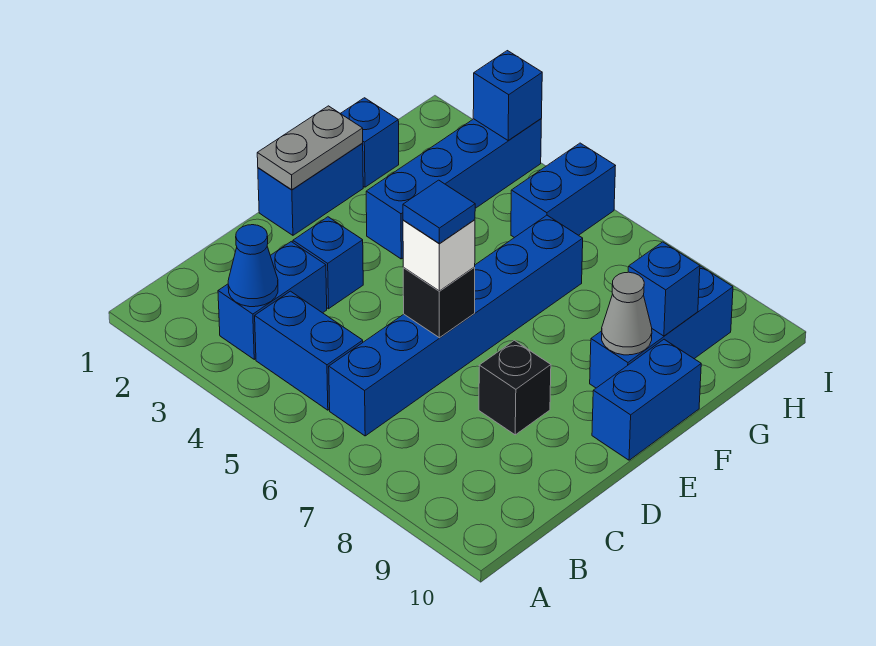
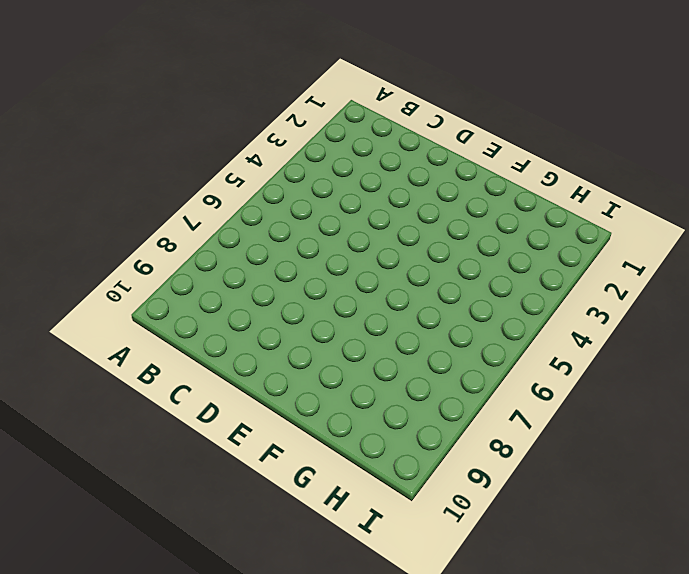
none -> blue brick B3:C3 level 1
none -> blue brick B4:B5 level 1
none -> blue brick B6:G6 level 1

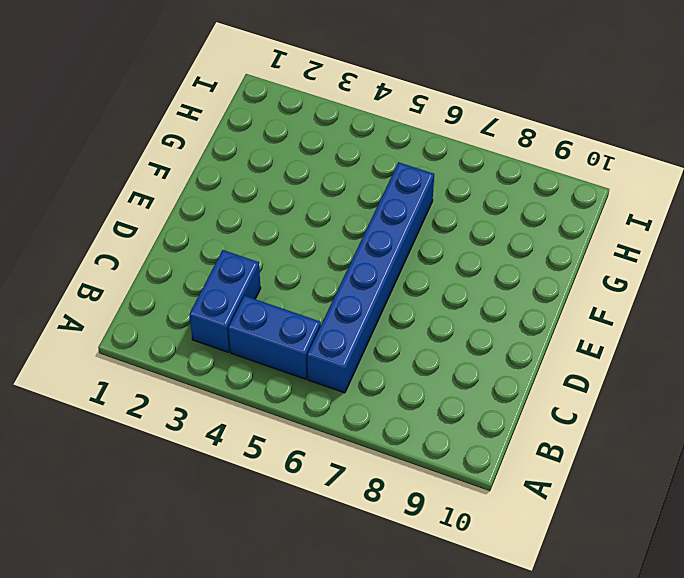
none -> blue brick D3 level 1
none -> black brick D8 level 1
none -> blue brick E1:F1 level 1

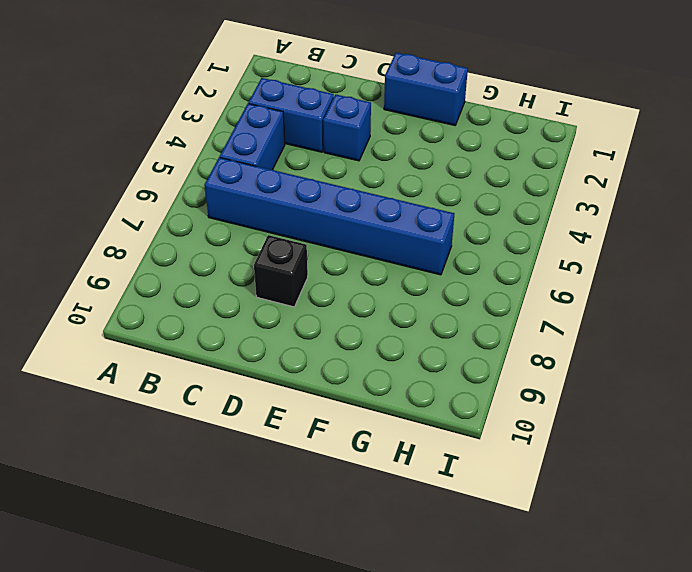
none -> blue brick E10:F10 level 1
none -> blue brick F3:I3 level 1
none -> blue brick F9:H9 level 1

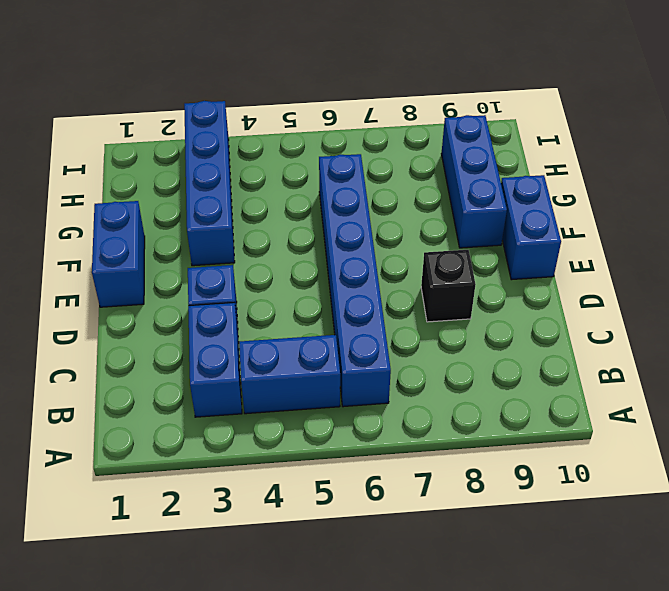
none -> blue brick G1 level 1
none -> blue brick H5:I5 level 1
none -> blue cone B3 level 2

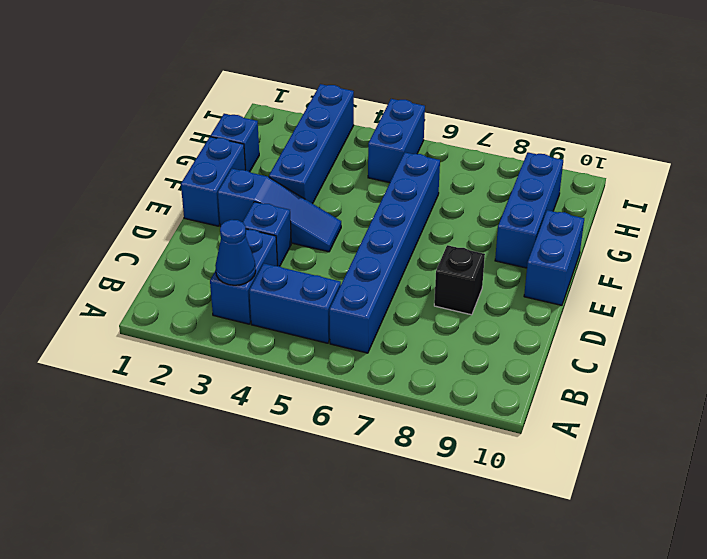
blue slope E2:E4 level 1 top 2 -> none
none -> black brick D6 level 2
none -> grey plate E1:F1 level 2
none -> grey cone F9 level 2

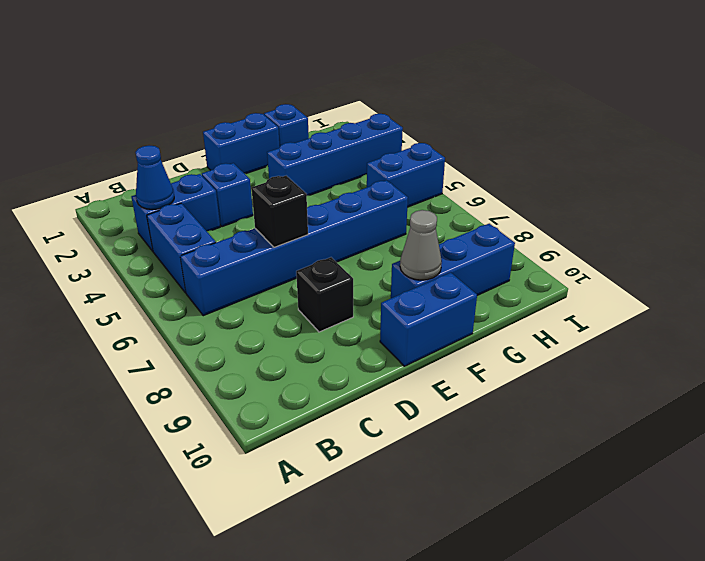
none -> grey plate E1:F1 level 2
none -> blue brick G9 level 2
none -> blue brick I3 level 2

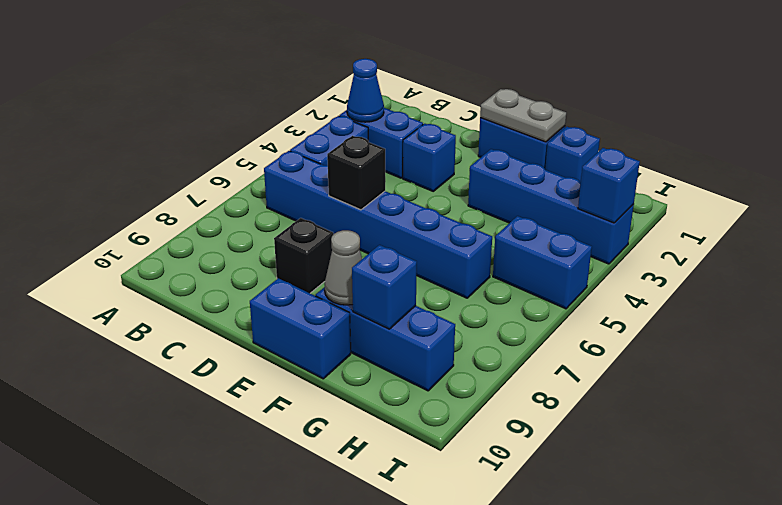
none -> white brick D6 level 3
none -> blue tile D6 level 4

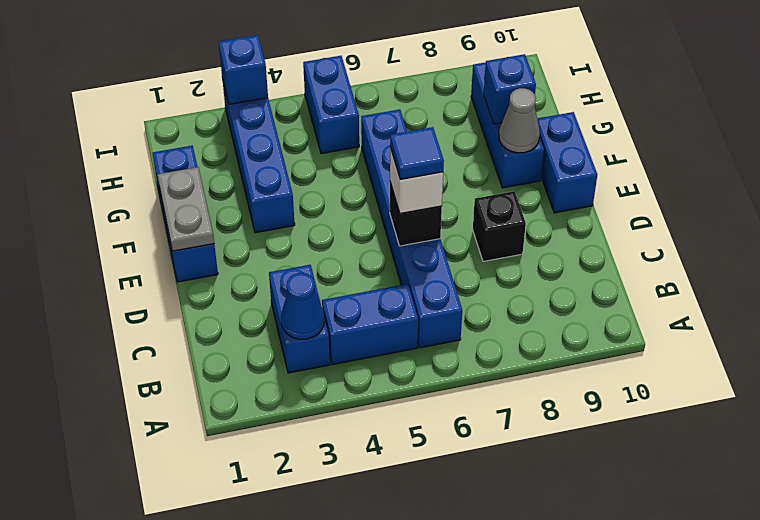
none -> blue brick D3 level 1

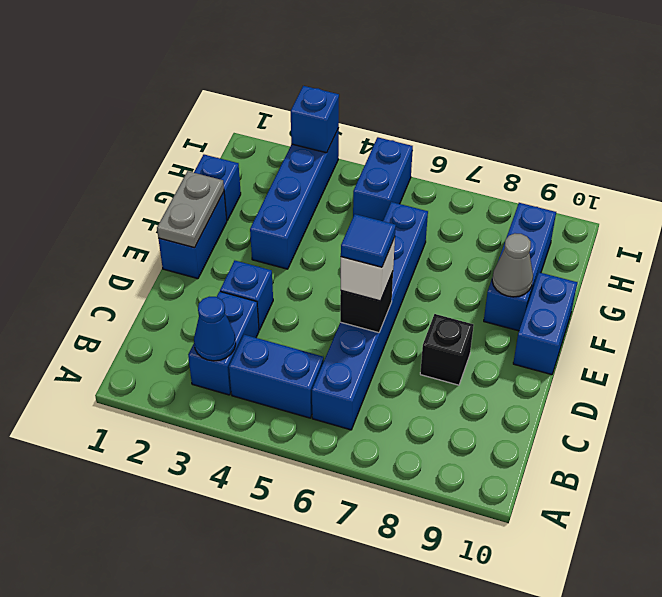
none -> blue brick G9 level 2

